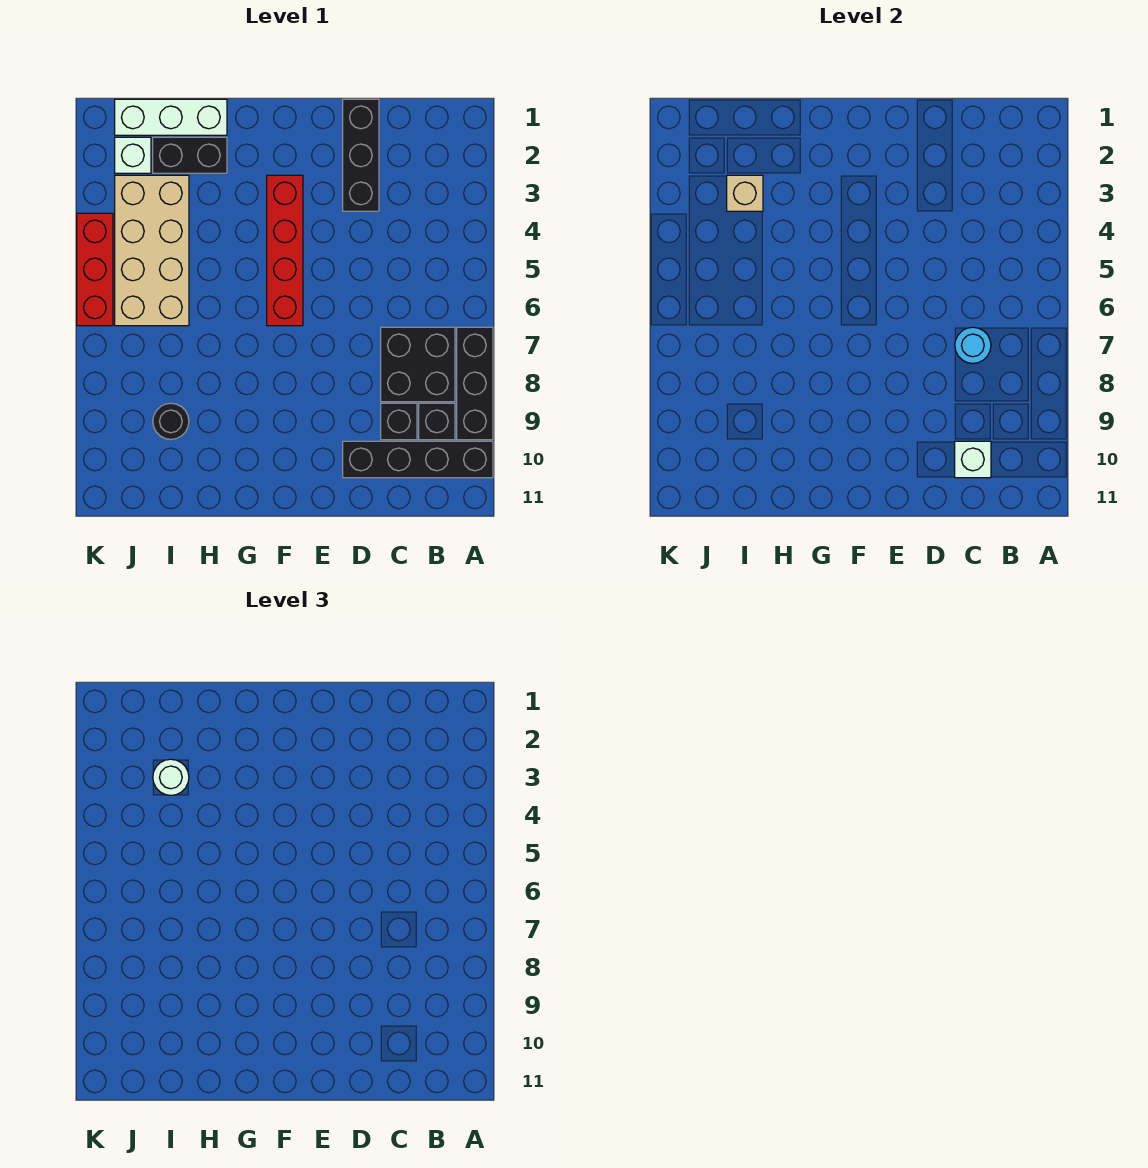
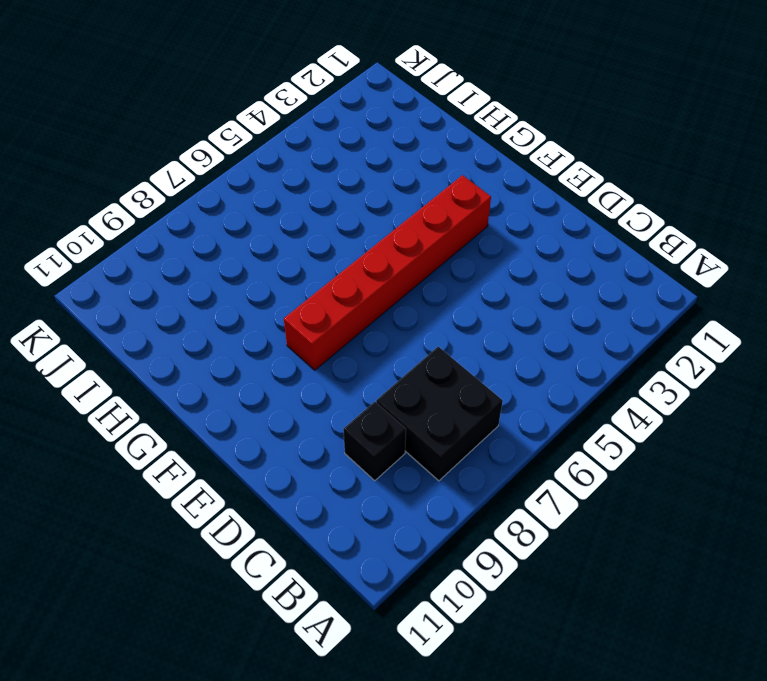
red brick F3:F8 level 1 -> red brick F3:F6 level 1
none -> black brick A7:A9 level 1
none -> black brick A10:D10 level 1
none -> black brick B9 level 1

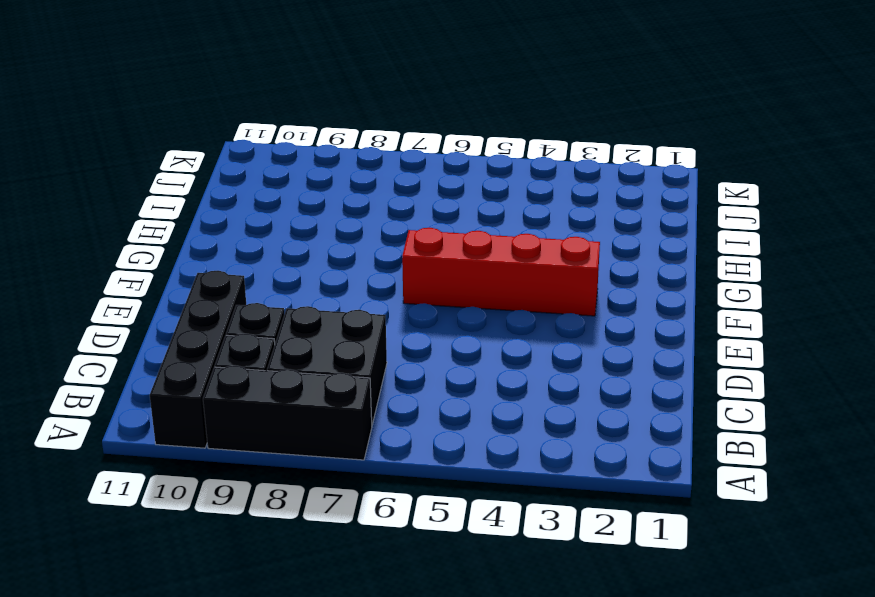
none -> black brick D1:D3 level 1
none -> white brick H1:J1 level 1
none -> black brick H2:I2 level 1

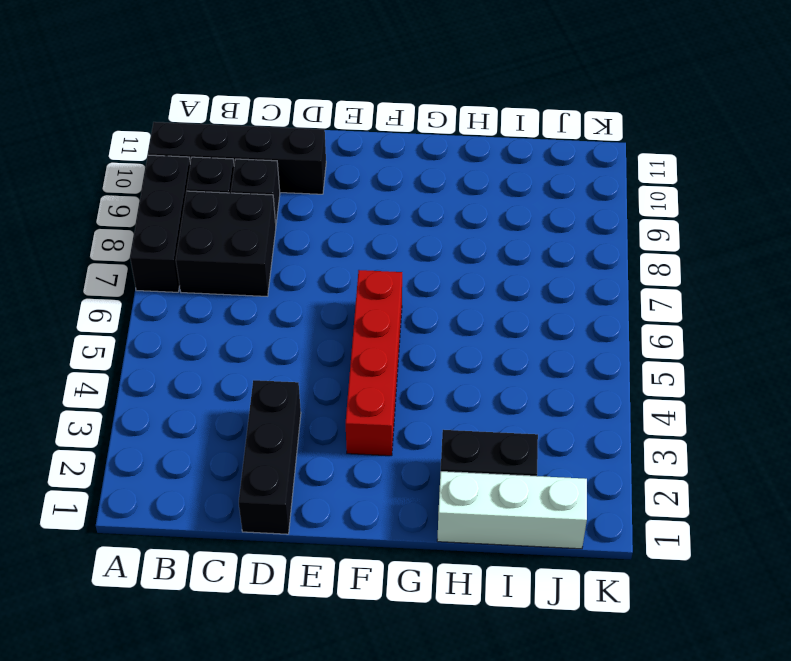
none -> tan brick I3:J6 level 1
none -> black round brick I9 level 1
none -> white brick J2 level 1

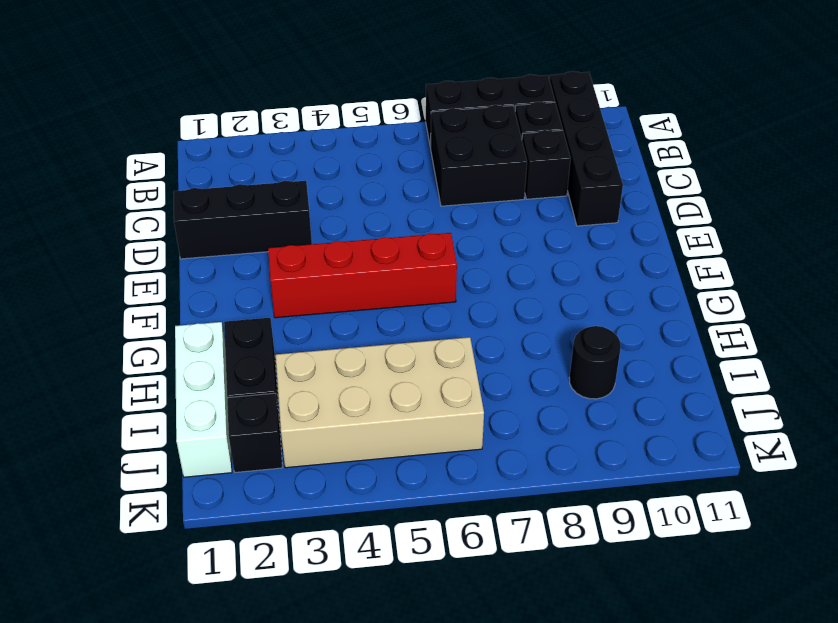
black brick J2 level 1 -> white brick J2 level 1
none -> red brick K4:K6 level 1
none -> cyan round brick C7 level 2
none -> white brick C10 level 2

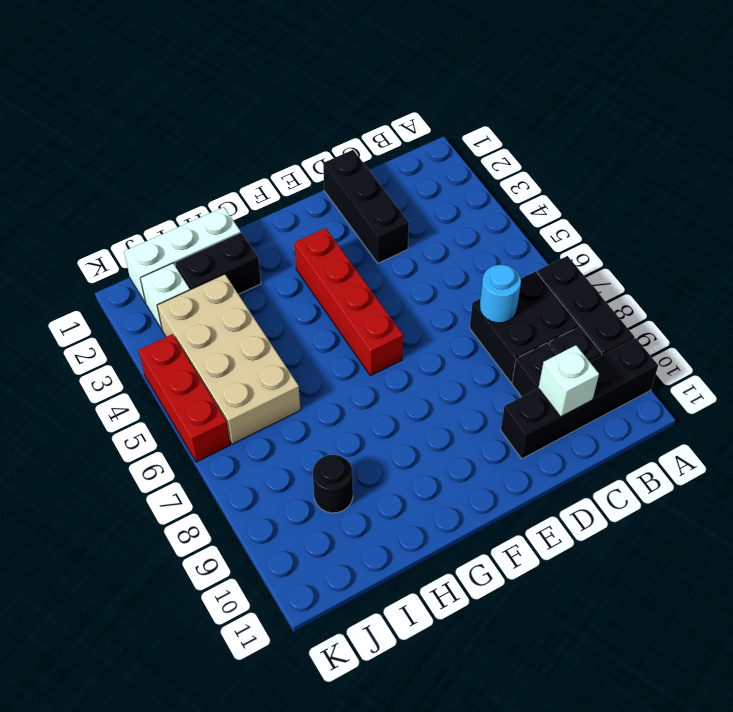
none -> tan brick I3 level 2
none -> white round brick I3 level 3

